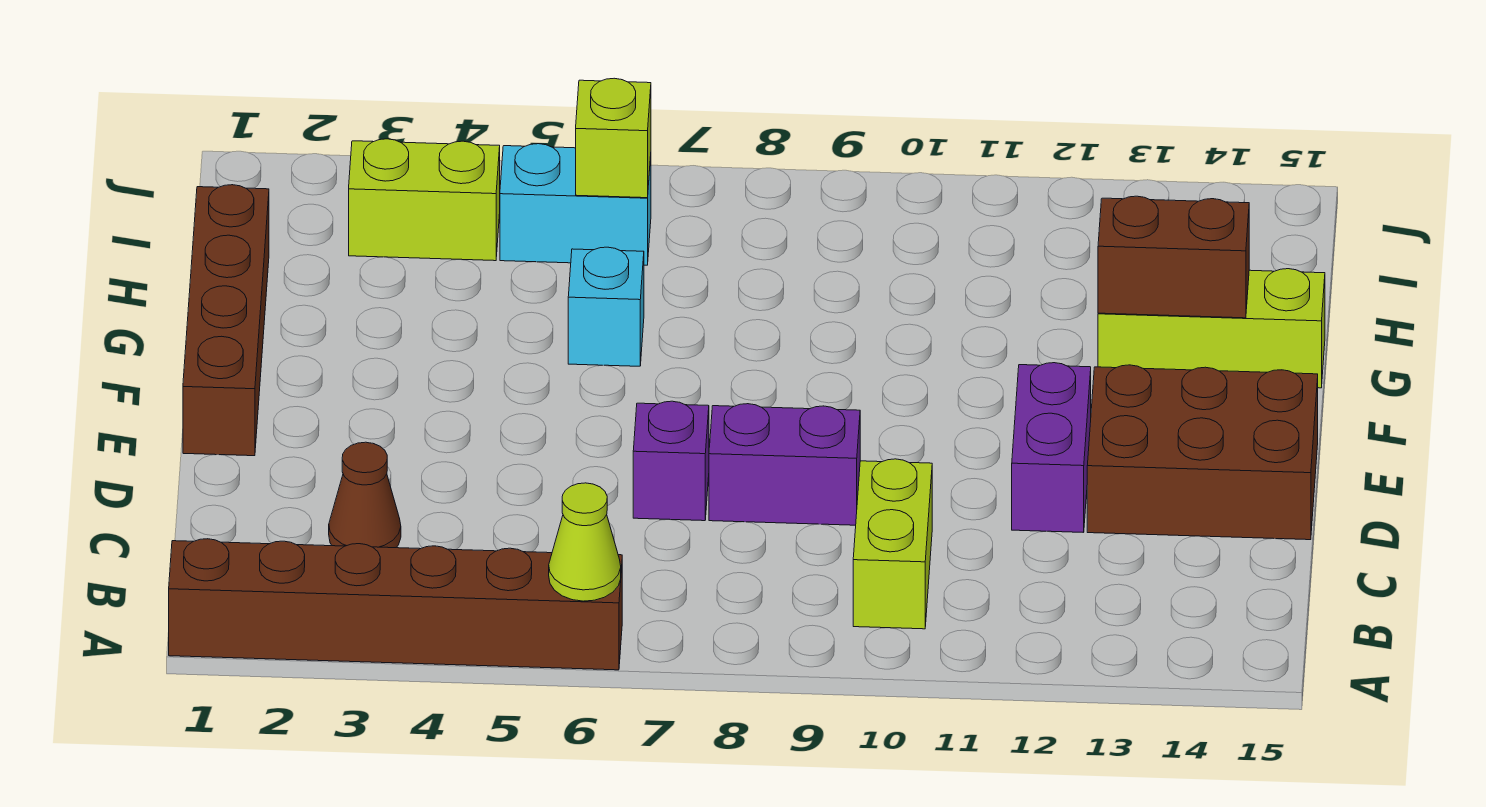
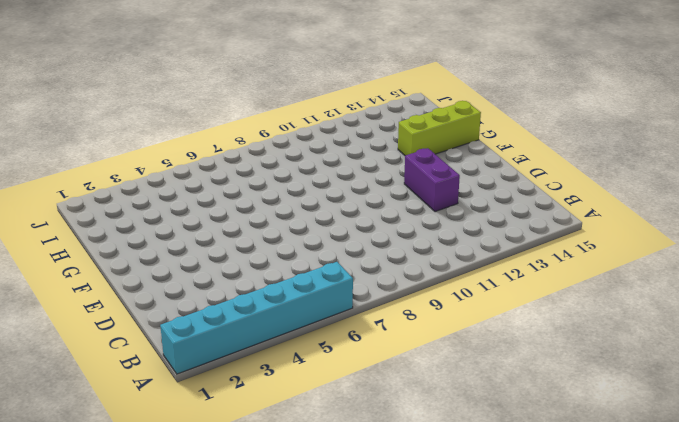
cyan brick A1:A6 level 1 -> brown brick A1:A6 level 1
none -> lime brick B10:C10 level 1
none -> brown cone C3 level 1
none -> purple brick D7 level 1

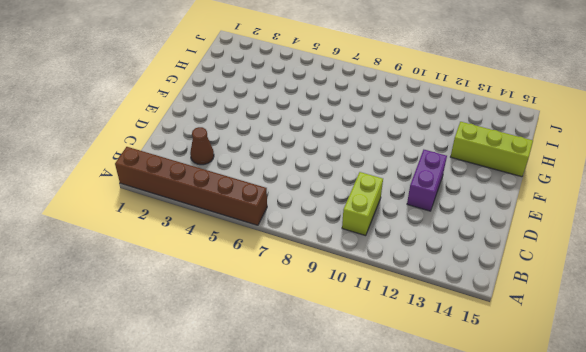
none -> purple brick D7 level 1
none -> purple brick D8:D9 level 1
none -> brown brick D13:E15 level 1

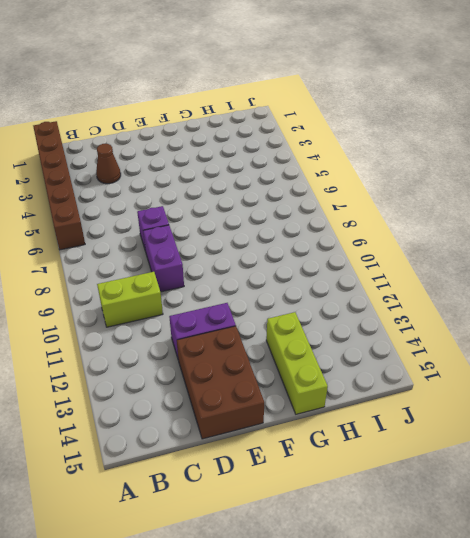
none -> brown brick E1:H1 level 1
none -> cyan brick G6 level 1
none -> lime brick I3:I4 level 1

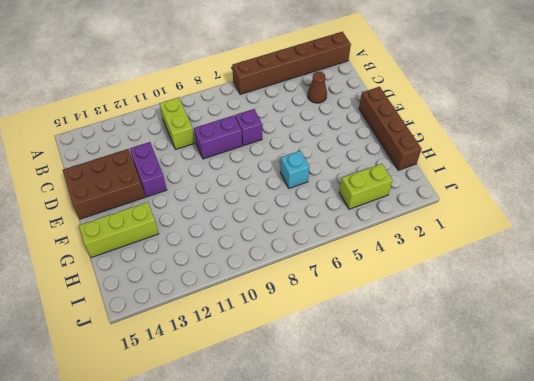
none -> cyan brick I5:I6 level 1
none -> lime cone A6 level 2
none -> brown brick G13:G14 level 2

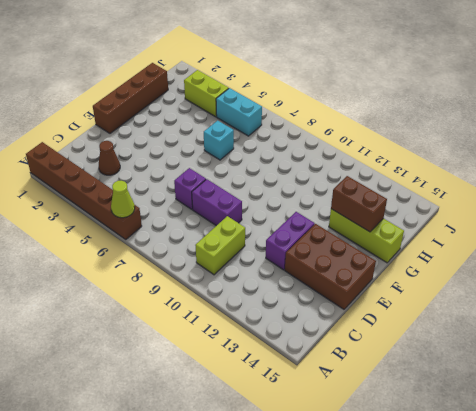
none -> lime brick I6 level 2

